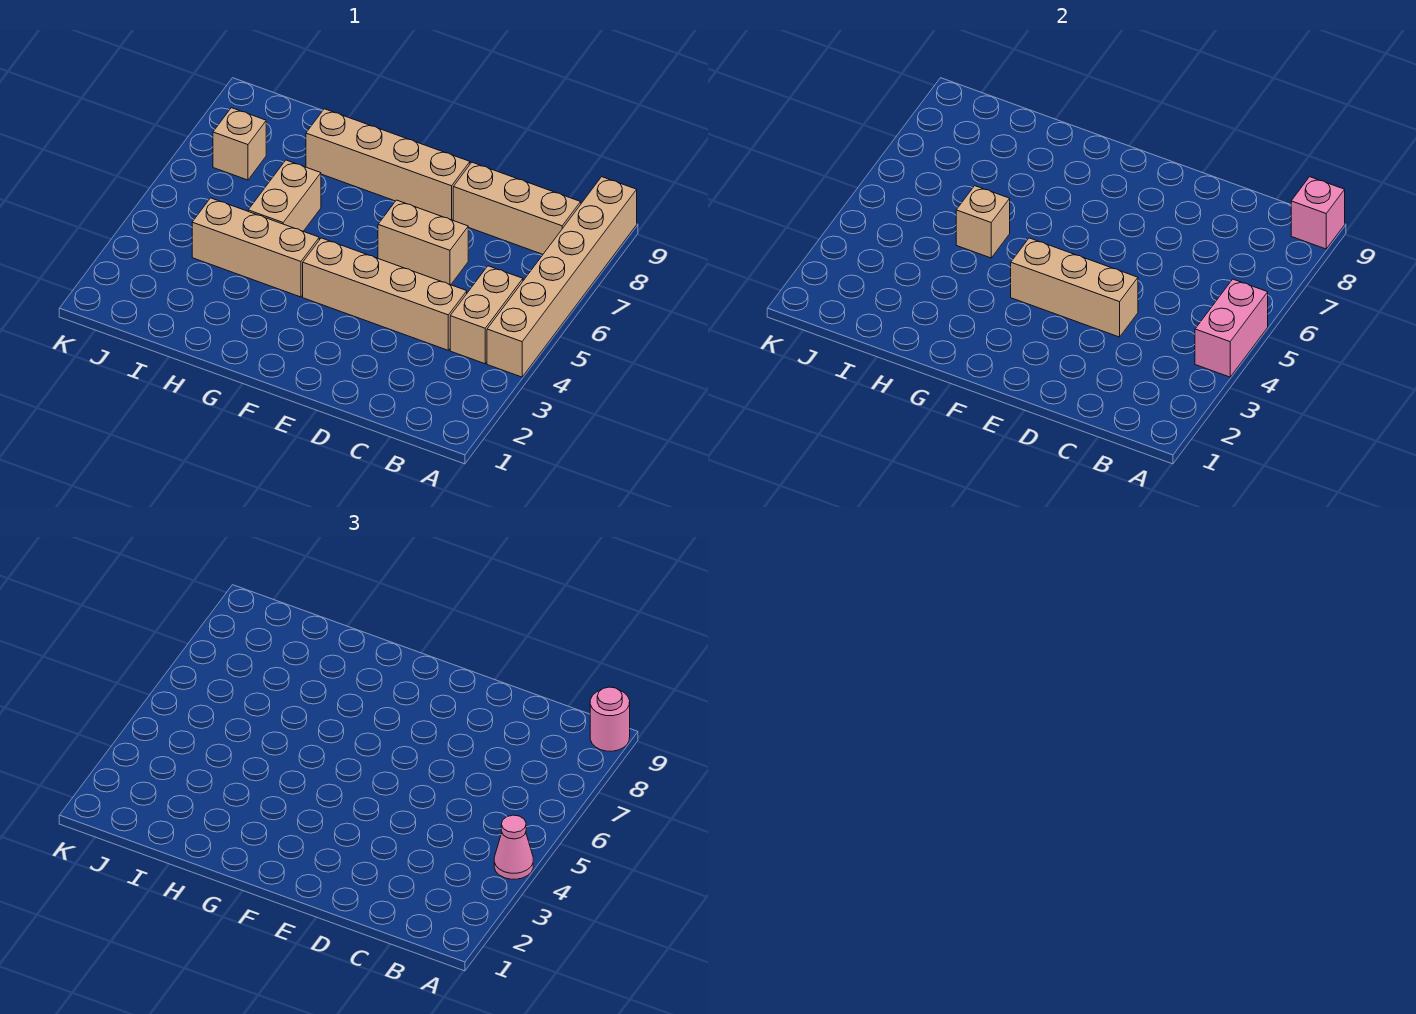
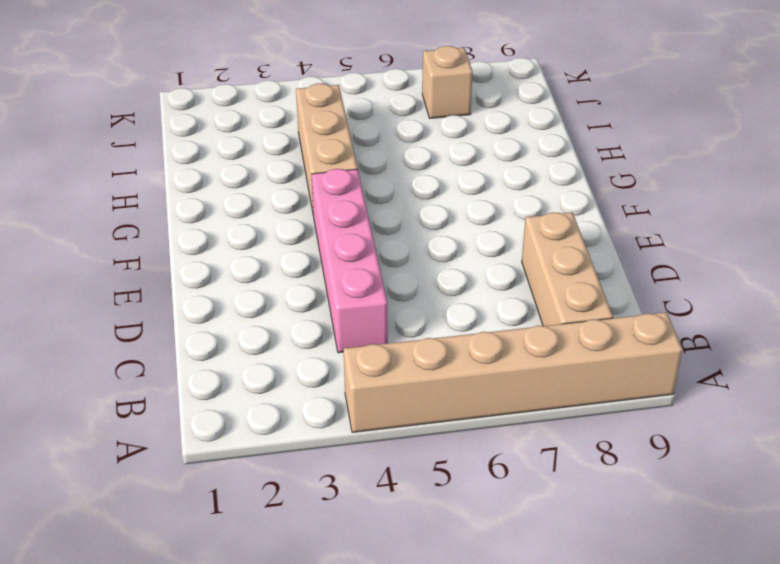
pink brick C4:F4 level 1 -> tan brick C4:F4 level 1
none -> tan brick B4:B5 level 1
none -> tan brick D6:E6 level 1
none -> tan brick E8:H8 level 1

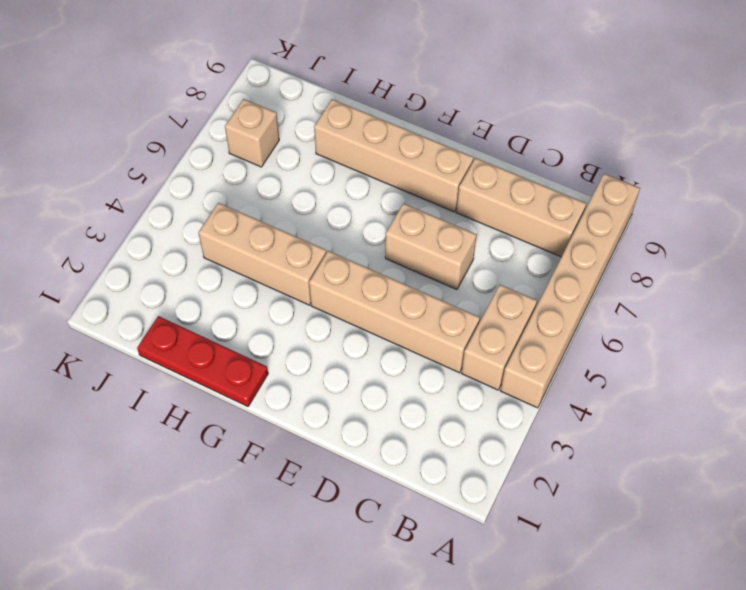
red plate G1:I1 level 1 -> none
none -> tan brick H5:H6 level 1
none -> pink brick A4:A5 level 2
none -> pink brick A9 level 2

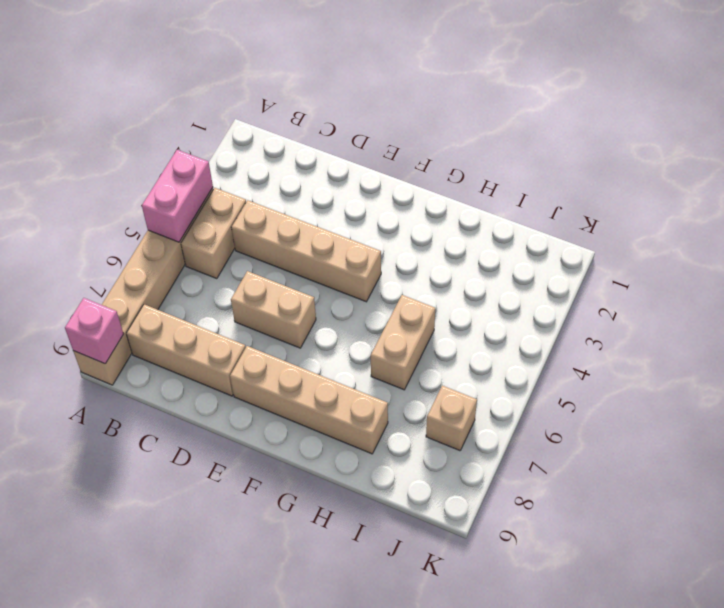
none -> tan brick G4:I4 level 1
none -> tan brick D4:F4 level 2
none -> tan brick H5 level 2

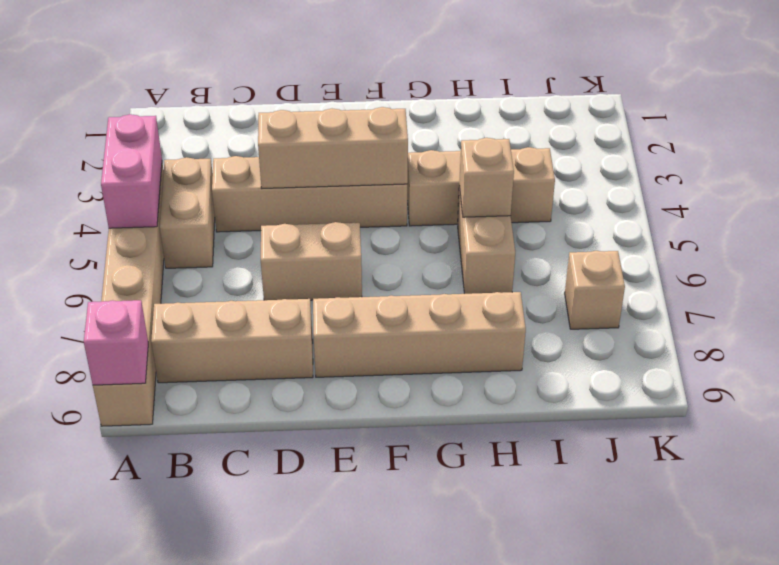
none -> pink cone A4 level 3
none -> pink round brick A9 level 3

